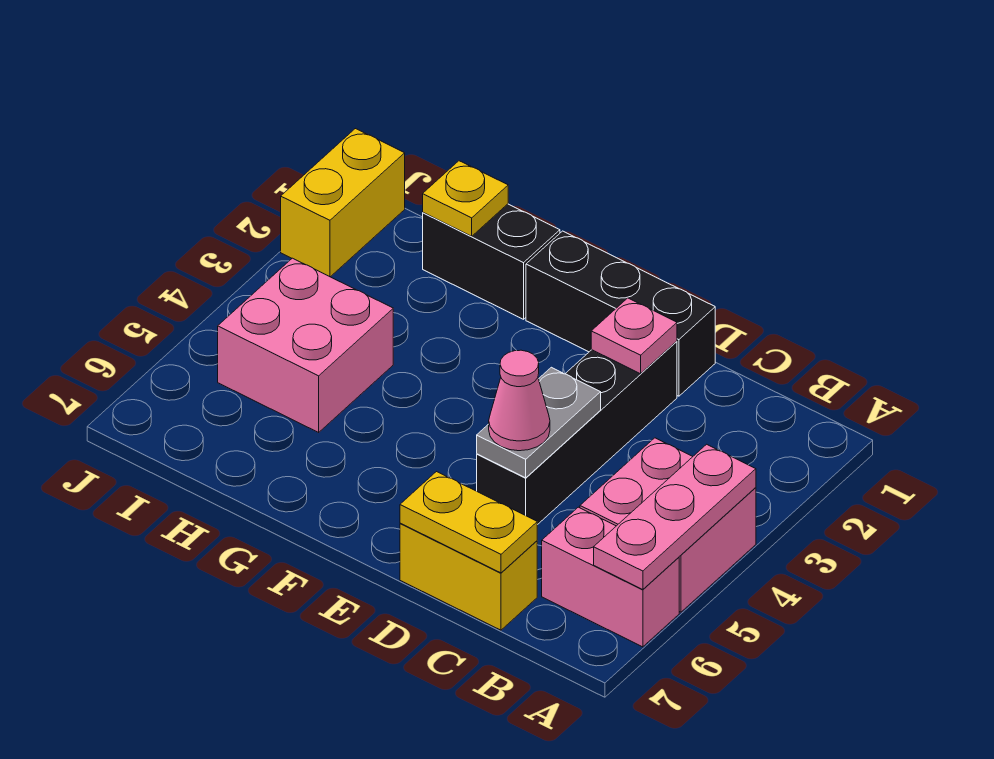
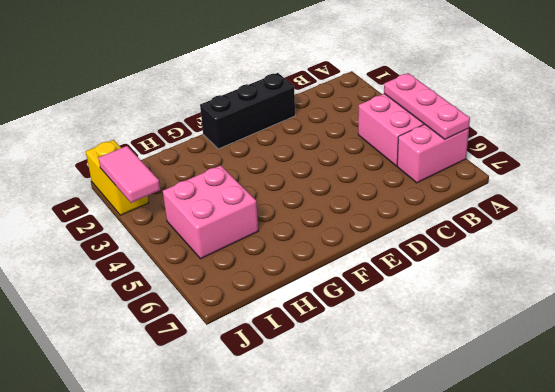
pink tile J2:J3 level 2 -> none
none -> yellow brick C7:D7 level 1
none -> black brick D2:D5 level 1
none -> black brick G1:H1 level 1

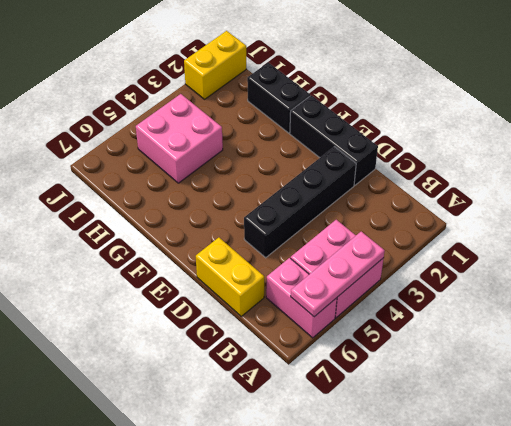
none -> yellow plate C7:D7 level 2
none -> pink plate D2 level 2
none -> grey plate D4:D5 level 2

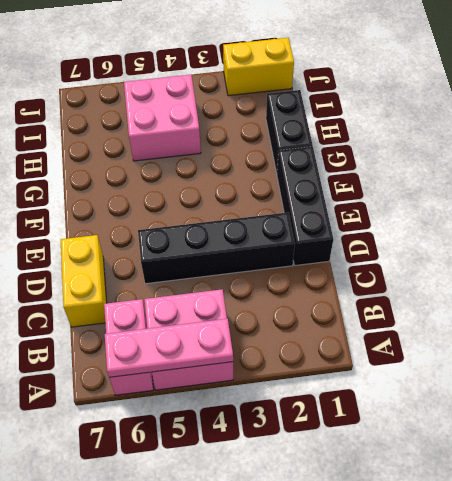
none -> yellow plate C7:D7 level 2
none -> pink plate D2 level 2
none -> grey plate D4:D5 level 2

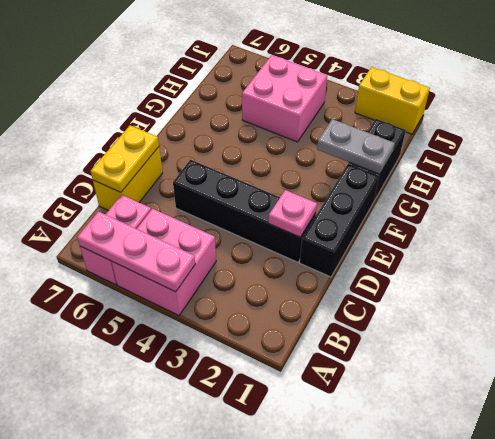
grey plate G1:G2 level 2 -> grey plate D4:D5 level 2
none -> yellow plate H1 level 2
none -> pink cone D5 level 3

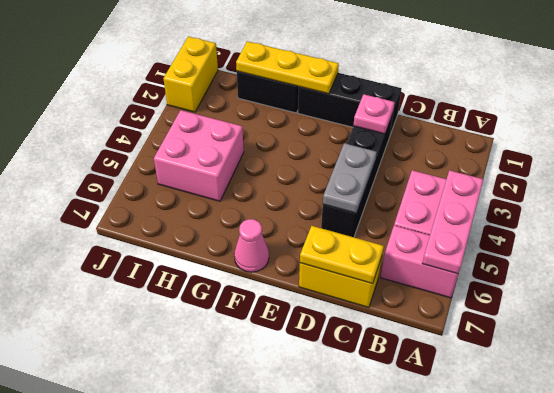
yellow plate F1:H1 level 2 -> yellow plate H1 level 2
pink cone F7 level 1 -> pink cone D5 level 3

